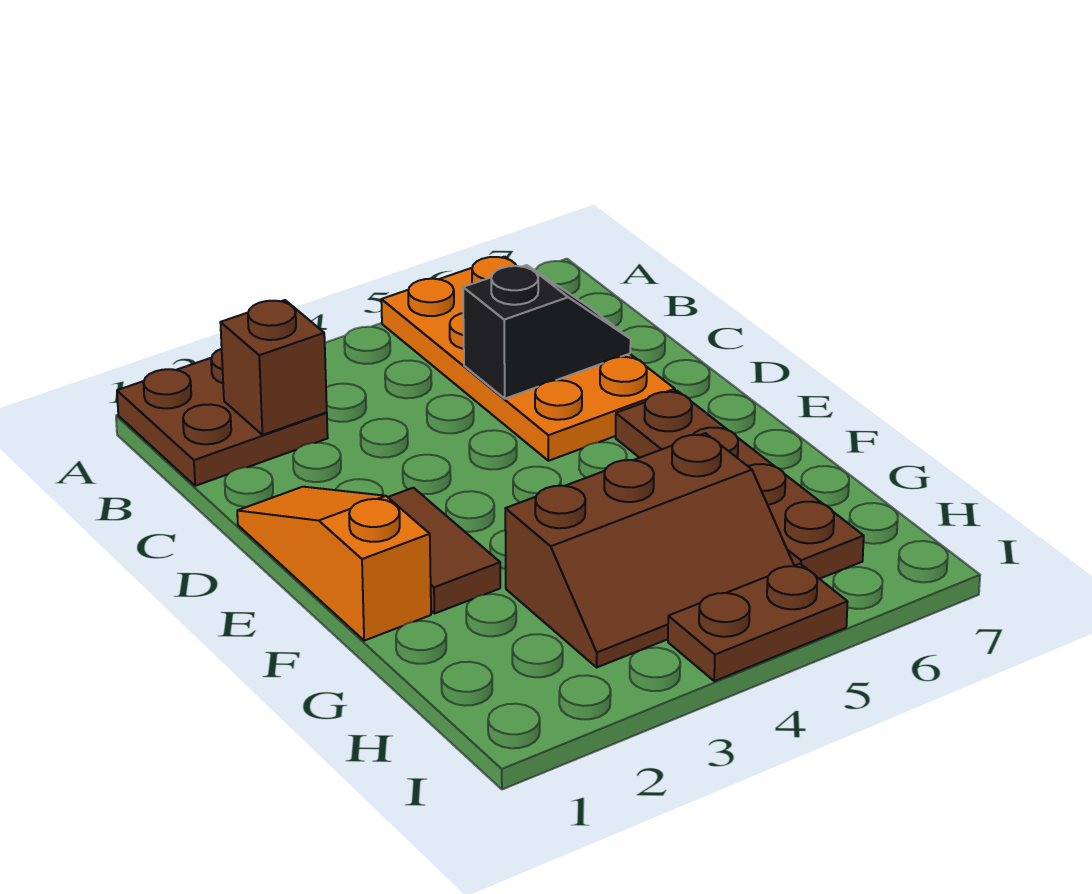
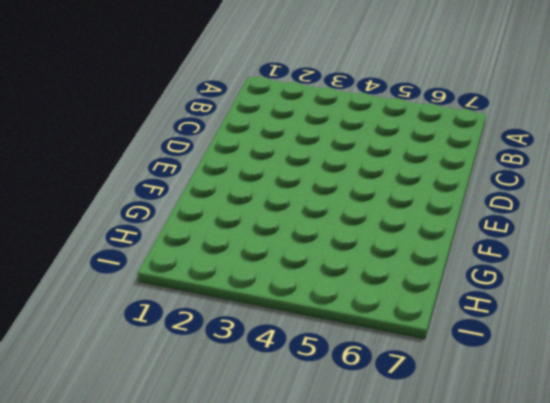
none -> brown plate A1:B2 level 1
none -> orange plate A5:D6 level 1

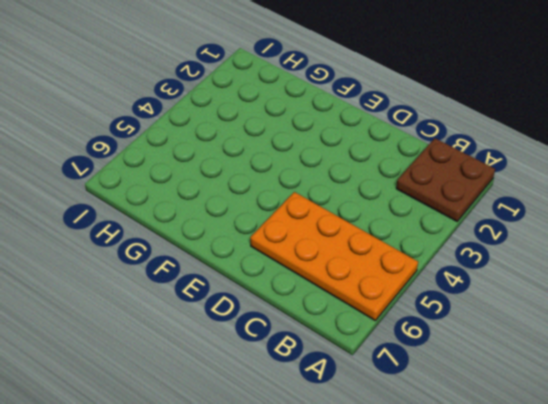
none -> orange slope D1:F1 level 1 top F
none -> brown tile E2:F2 level 1

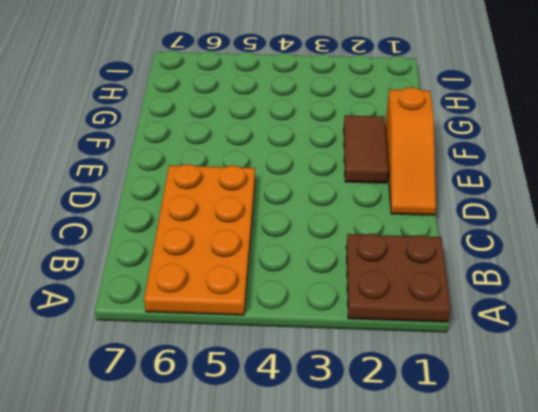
none -> brown plate E6:H6 level 1
none -> brown slope G3:H5 level 1 top G

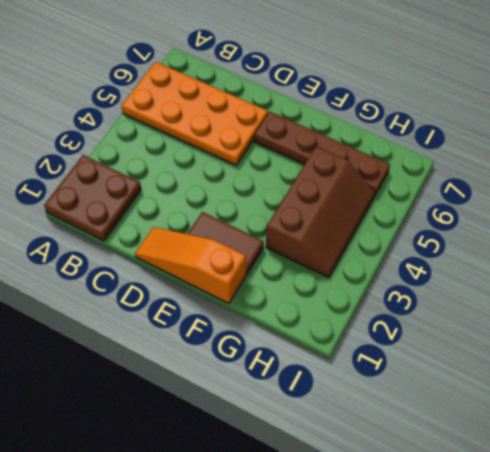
none -> brown plate I4:I5 level 1
none -> brown brick B2 level 2

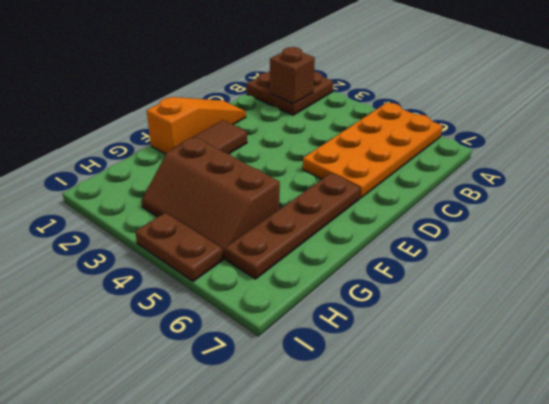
none -> black slope C5:C6 level 2 top 5

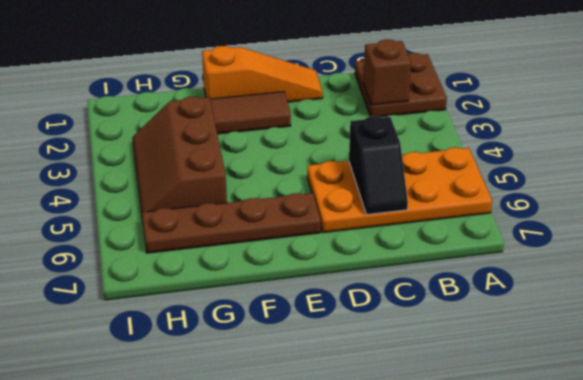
none -> brown plate I4:I5 level 1

